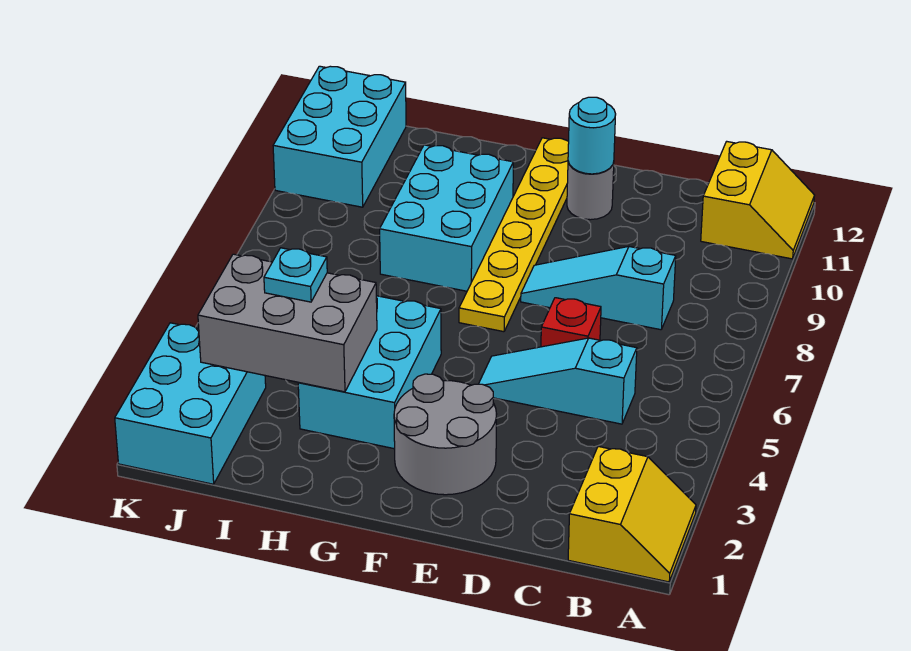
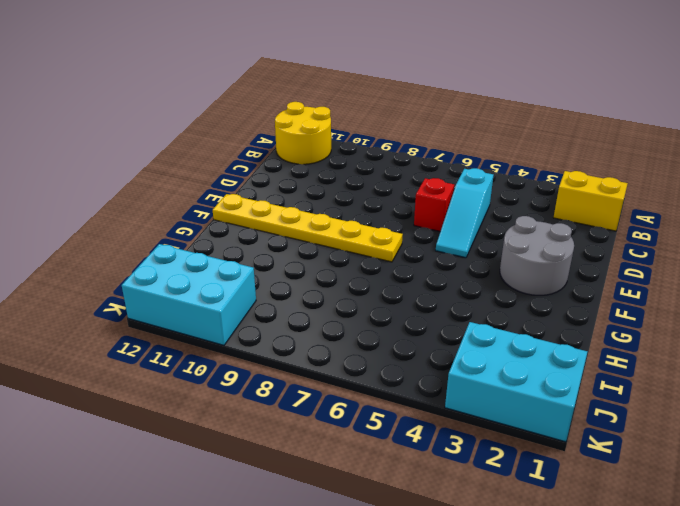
yellow round brick A11:B12 level 1 -> yellow slope A11:B12 level 1 top B
none -> cyan slope C8:E8 level 1 top C
none -> grey round brick E11 level 1
none -> cyan brick G3:H5 level 1

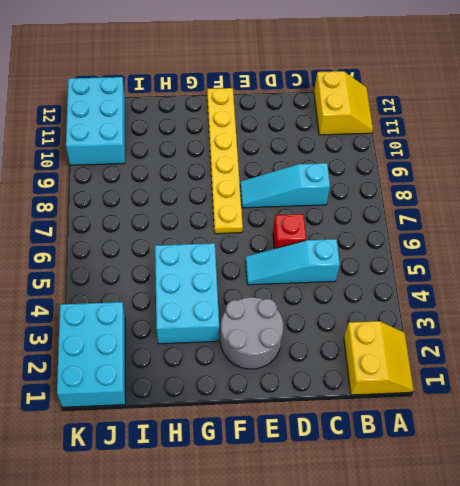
none -> grey round brick E11 level 1
none -> cyan brick G8:H10 level 1
none -> cyan round brick E11 level 2

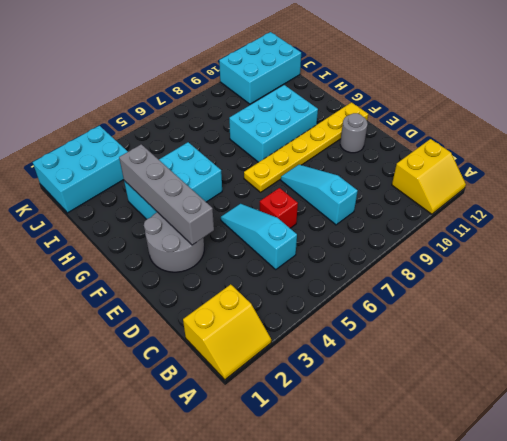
grey brick E3:H3 level 2 -> grey brick H3:J4 level 2
none -> cyan round brick E11 level 2
none -> cyan plate I4 level 3

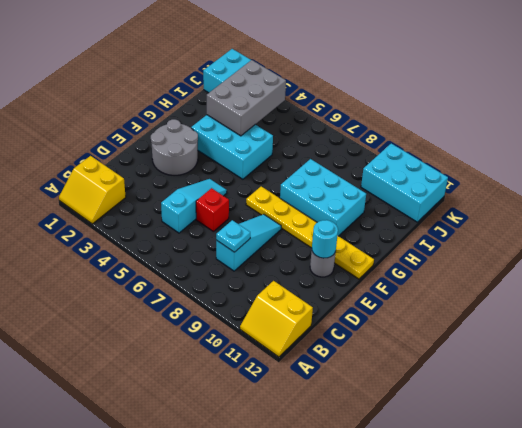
cyan plate C8 level 2 -> cyan plate I4 level 3

